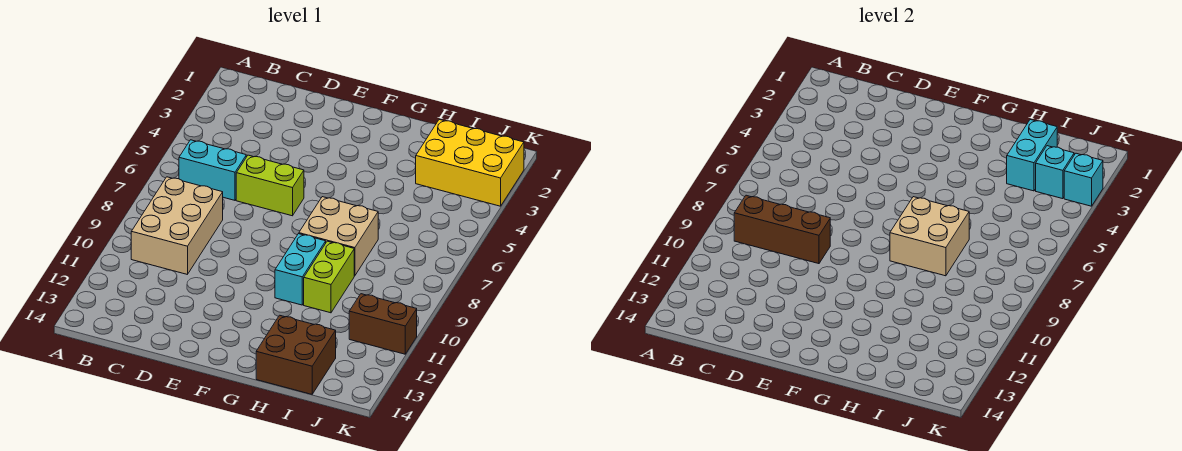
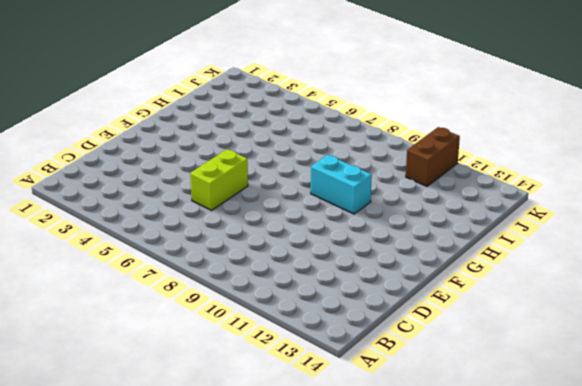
none -> cyan brick B6:C6 level 1
none -> tan brick B8:C10 level 1
none -> tan brick G7:H8 level 1

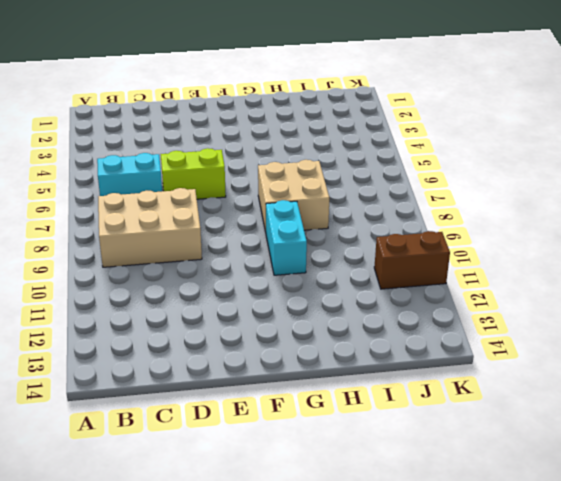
tan brick B8:D9 level 1 -> tan brick B8:C10 level 1
none -> lime brick H9:H10 level 1
none -> brown brick H13:I14 level 1
none -> yellow brick I2:K3 level 1

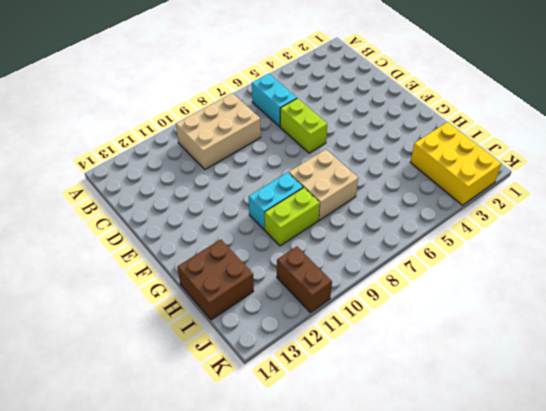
none -> brown brick B9:D9 level 2
none -> tan brick G7:H8 level 2
none -> cyan brick I2:I3 level 2

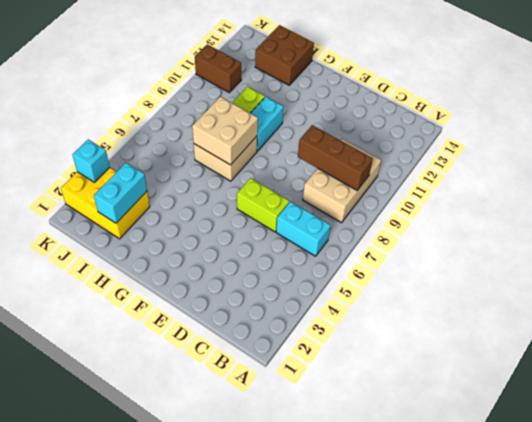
none -> cyan brick J3 level 2

